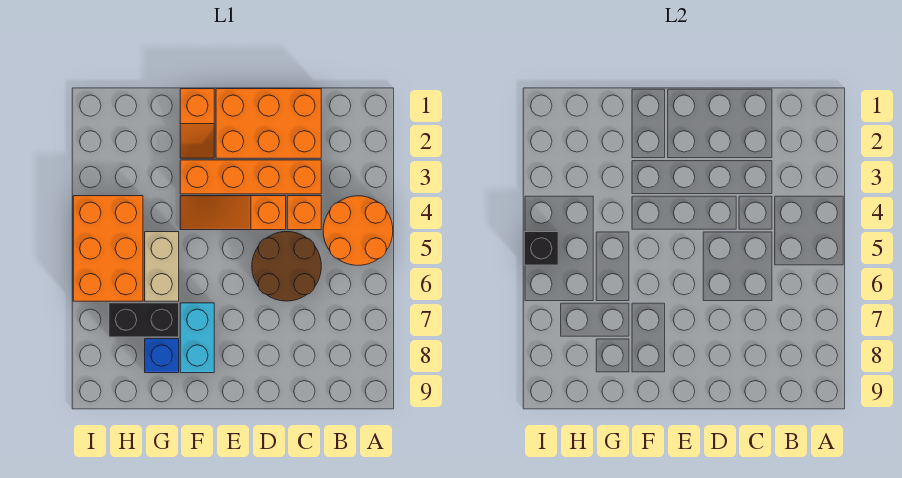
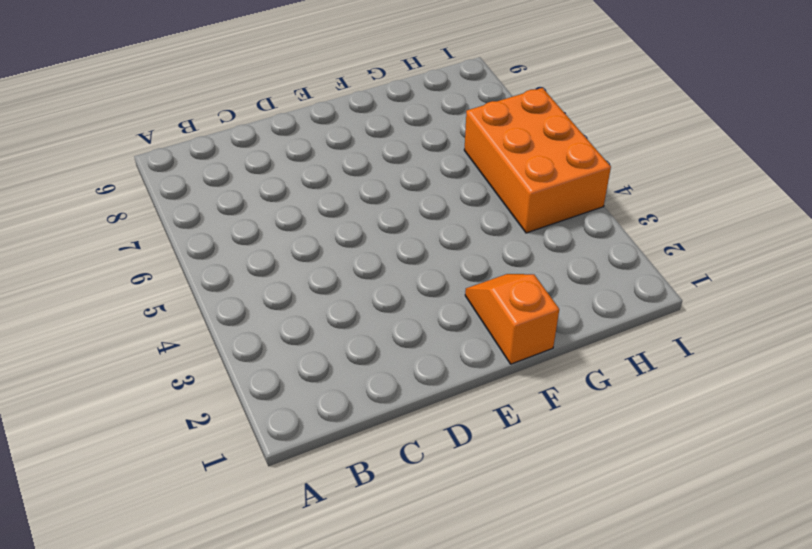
none -> orange round brick A4:B5 level 1
none -> orange brick C1:E2 level 1
none -> orange brick C3:F3 level 1

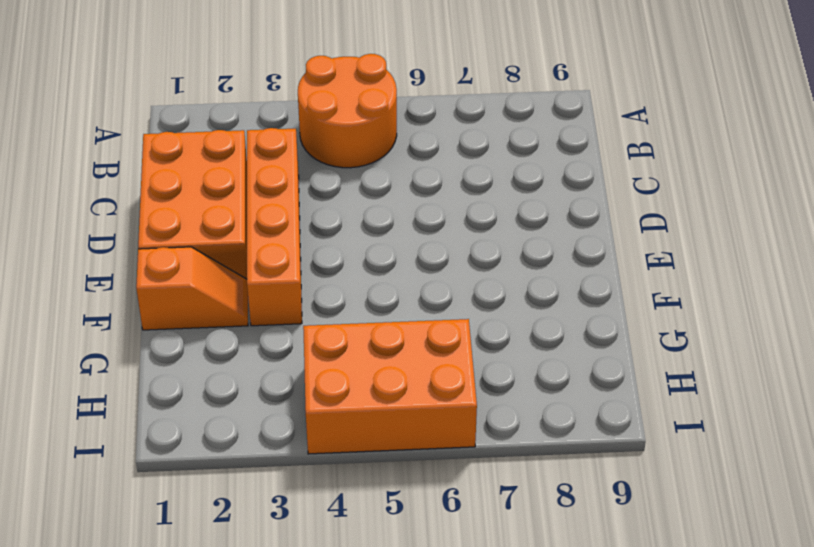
none -> orange brick C4 level 1
none -> brown round brick C5:D6 level 1
none -> orange slope D4:F4 level 1 top D

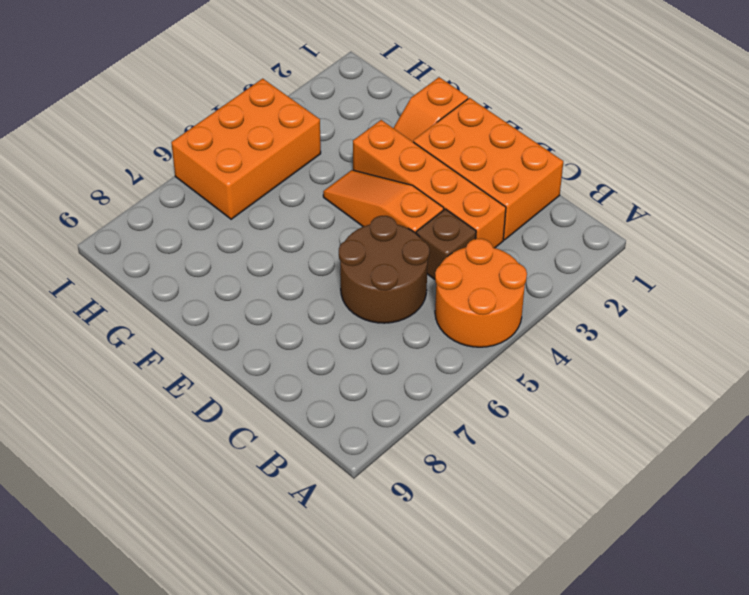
brown brick C4 level 1 -> orange brick C4 level 1
none -> cyan brick F7:F8 level 1
none -> tan brick G5:G6 level 1
none -> black brick G7:H7 level 1

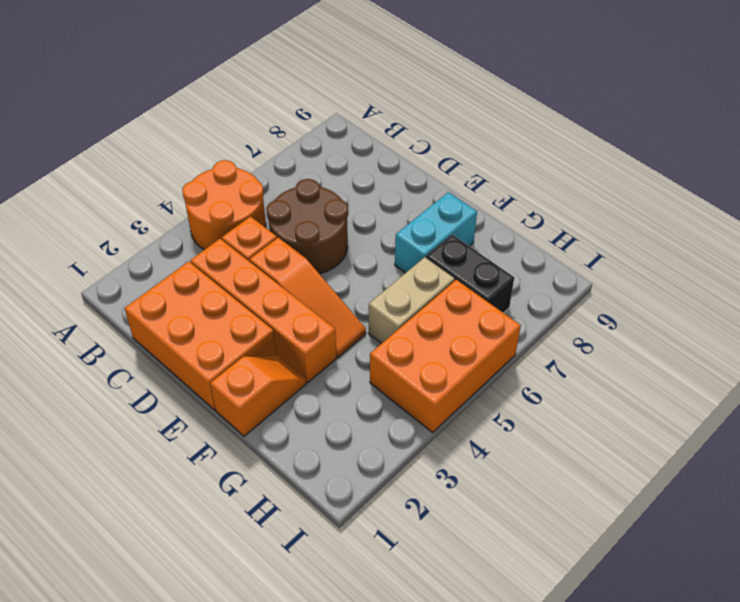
none -> blue brick G8 level 1
none -> black brick I5 level 2

